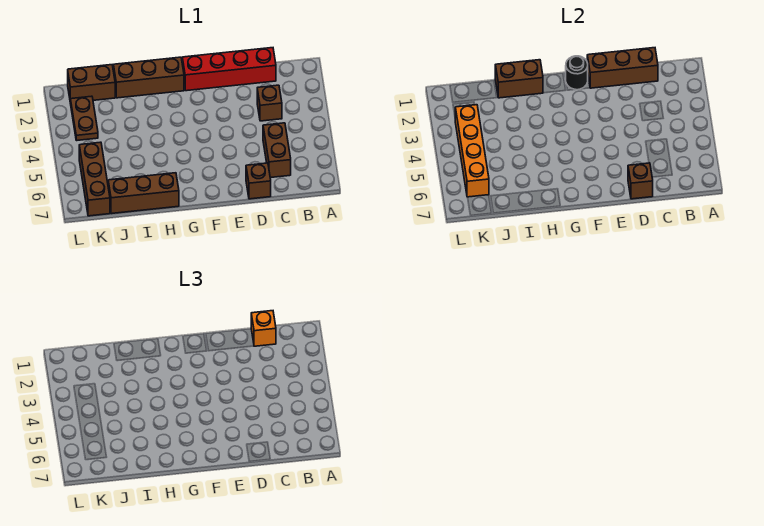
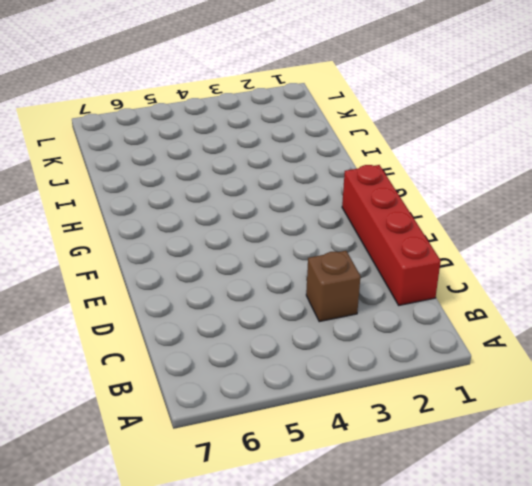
none -> brown brick C5:C6 level 1
none -> brown brick D7 level 1
none -> brown brick G1:I1 level 1

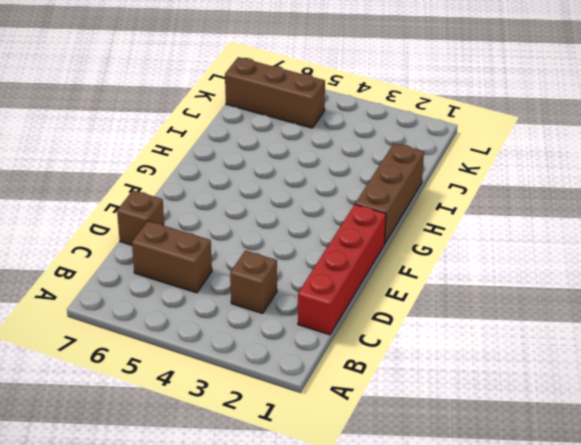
none -> brown brick H7:J7 level 1
none -> brown brick J1:K1 level 1
none -> brown plate K2:K3 level 1

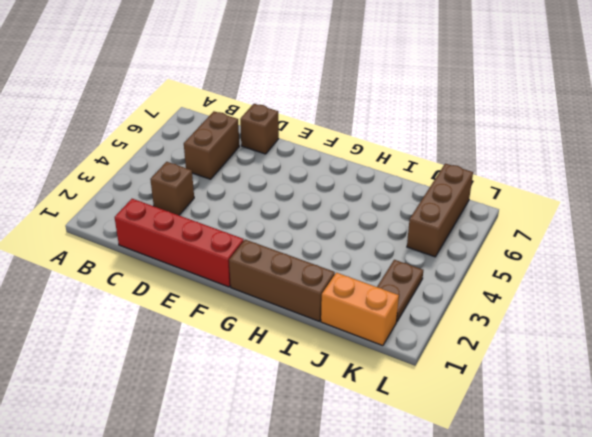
orange brick J1:K1 level 1 -> brown brick J1:K1 level 1
none -> brown brick H7:J7 level 1
none -> brown brick C1:E1 level 2
none -> brown brick D7 level 2

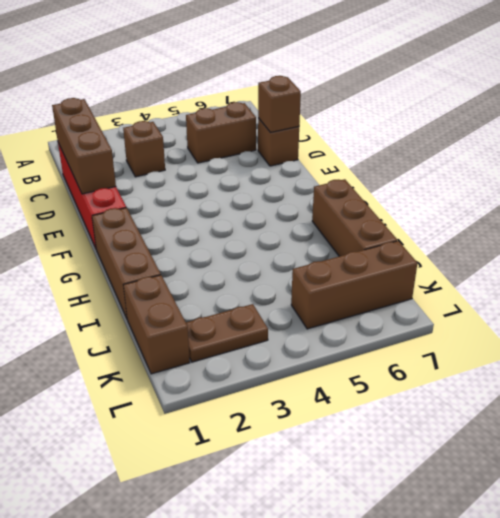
none -> black round brick F1 level 2
none -> brown brick H1:I1 level 2
none -> orange brick K3:K6 level 2

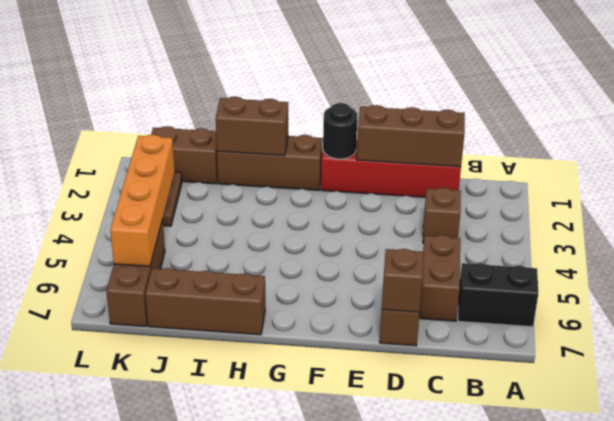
black brick A6:B6 level 1 -> none
none -> orange brick C1 level 3

